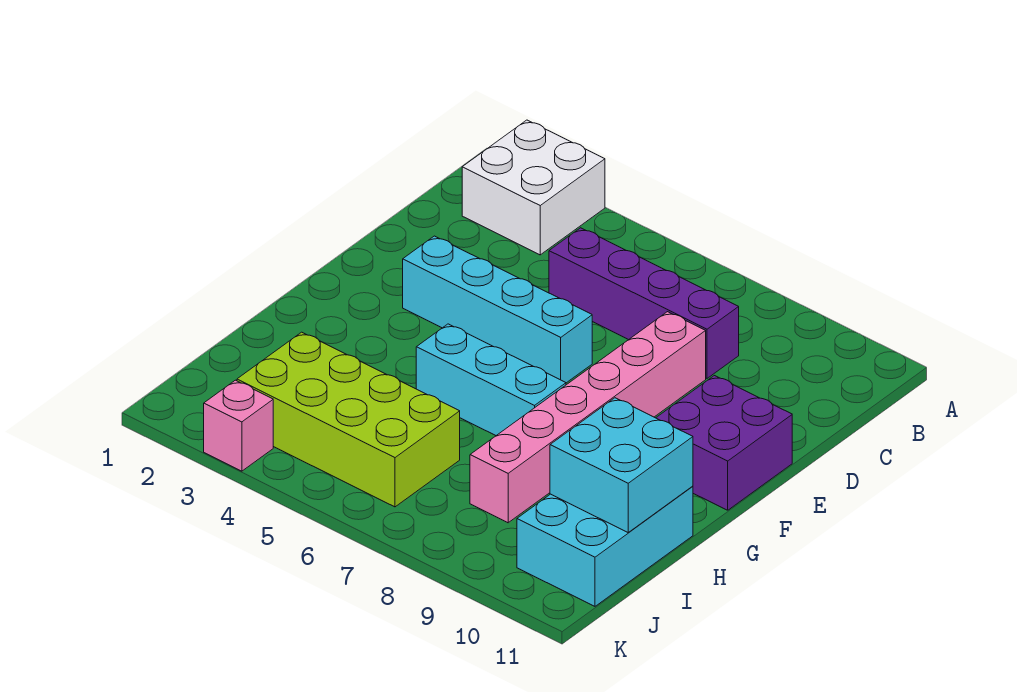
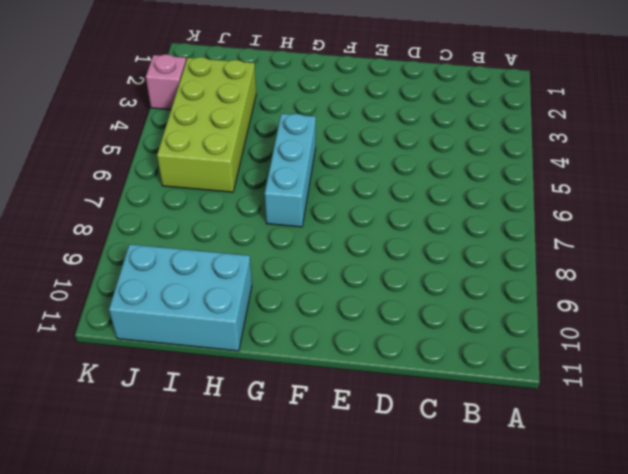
none -> white brick A2:B3 level 1
none -> purple brick C5:C8 level 1

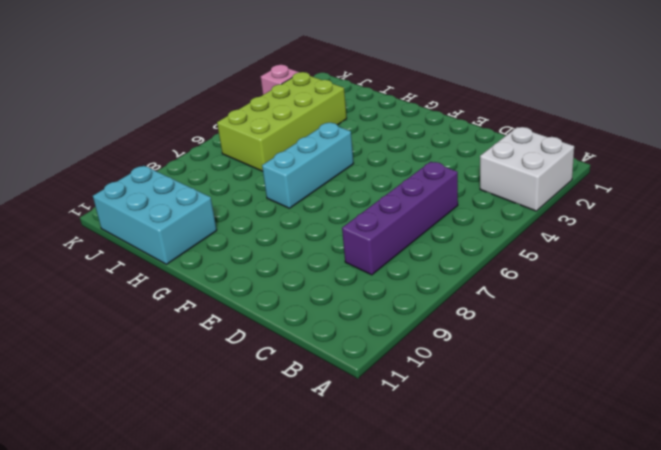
none -> pink brick D8:I8 level 1
none -> cyan brick E3:E6 level 1

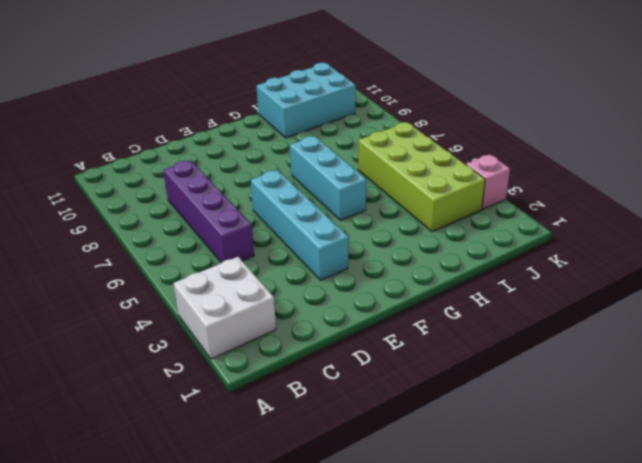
none -> pink brick D8:I8 level 1
none -> purple brick E10:F11 level 1

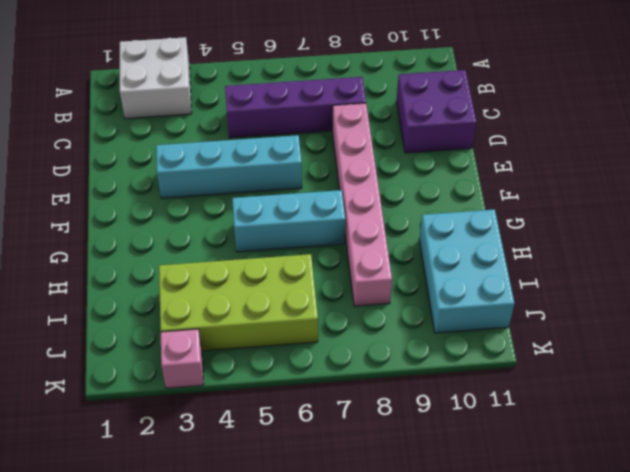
purple brick C10:D11 level 1 -> purple brick E10:F11 level 1
none -> cyan brick H10:I11 level 2

